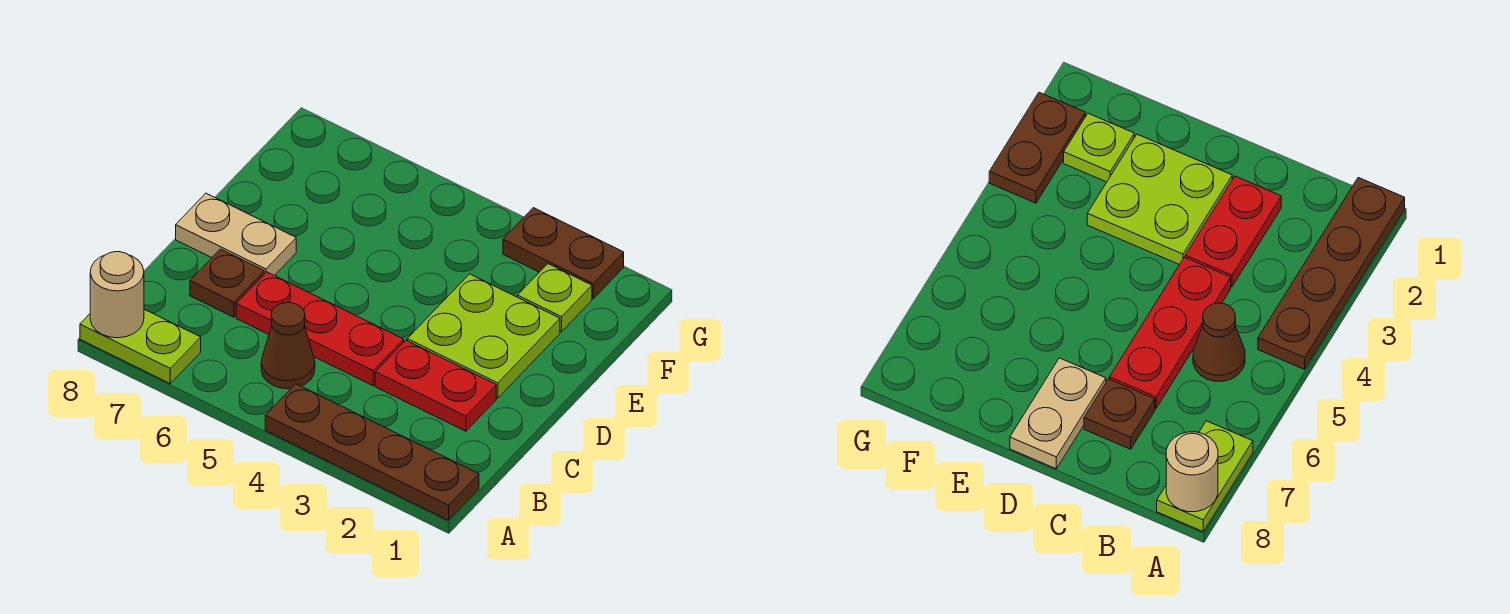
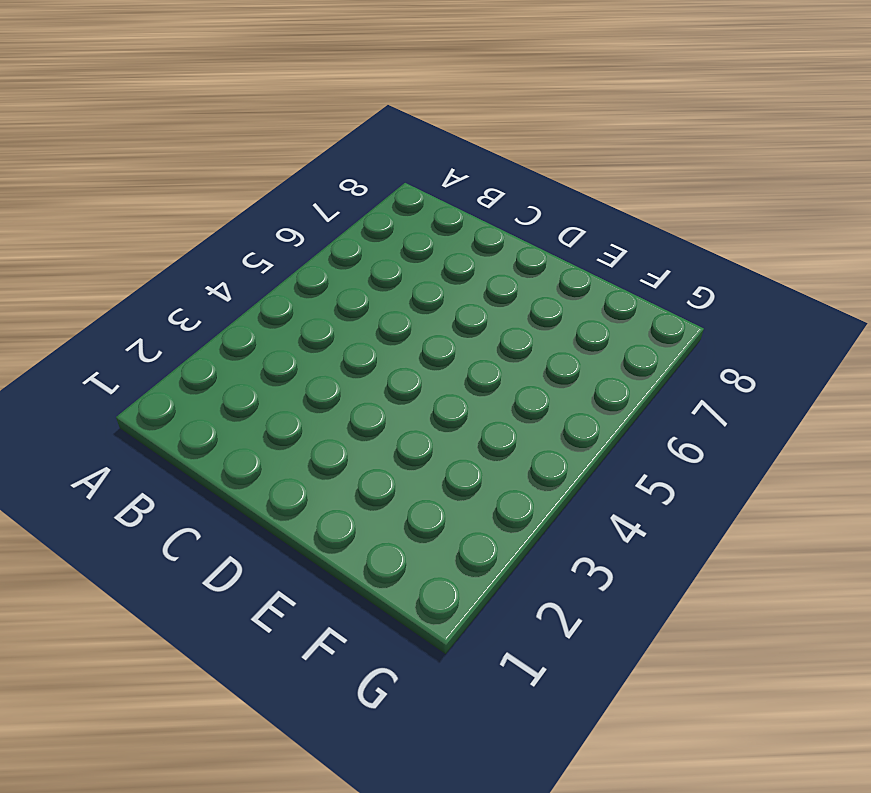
none -> brown plate A1:A4 level 1
none -> lime plate A7:A8 level 1

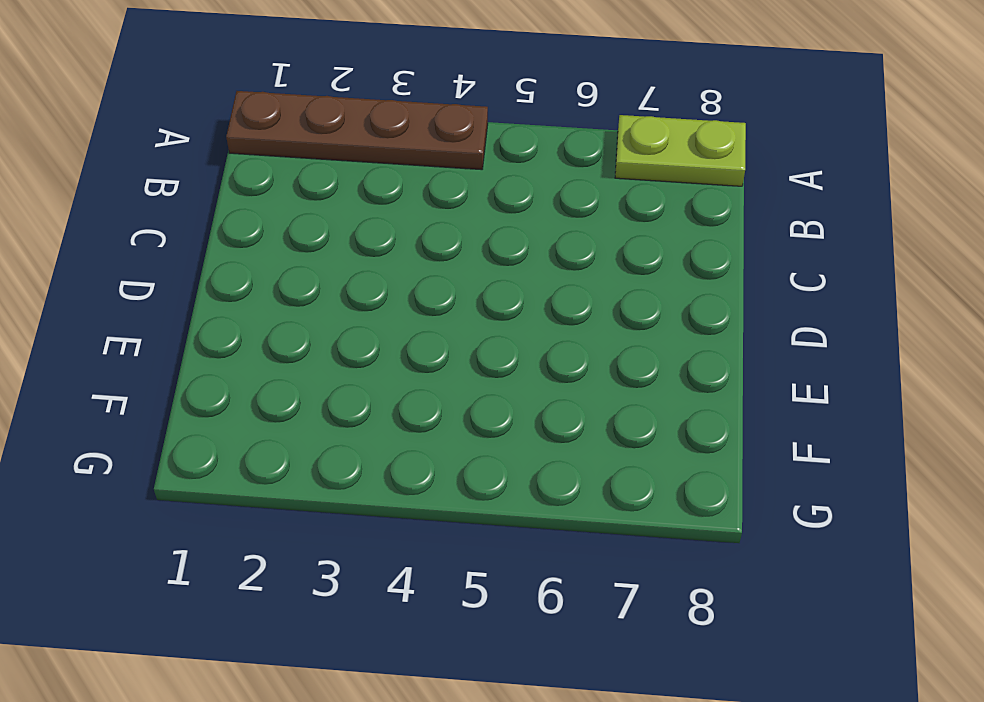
none -> brown cone B5 level 1
none -> red plate C2:C3 level 1

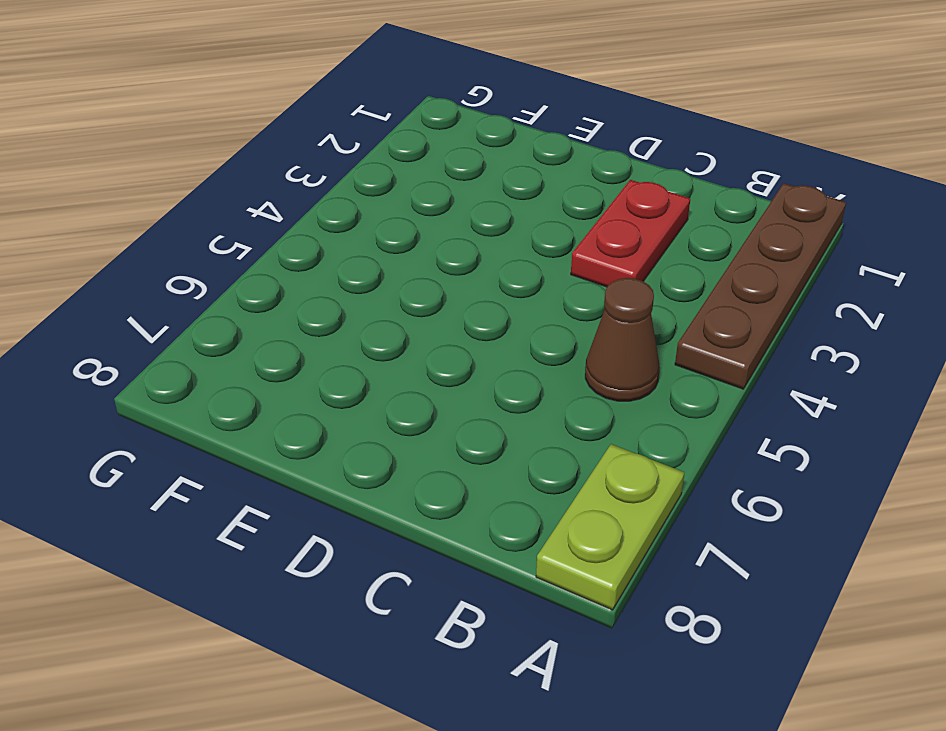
none -> red plate C4:C6 level 1
none -> brown plate C7 level 1

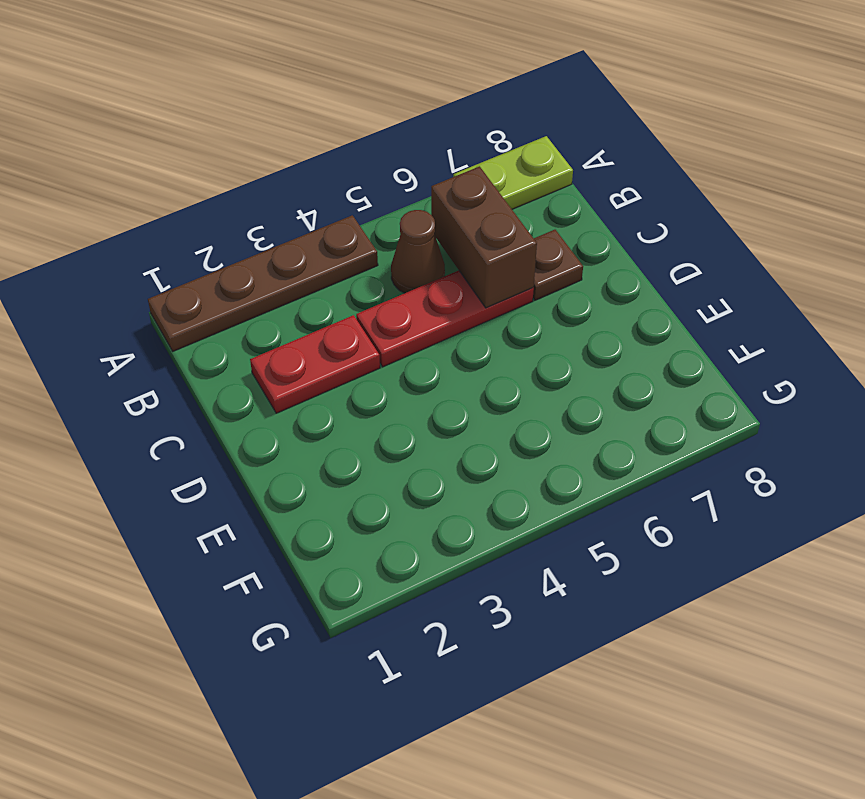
brown brick B6:C6 level 2 -> none
none -> lime plate D2:E3 level 1
none -> tan plate D7:D8 level 1

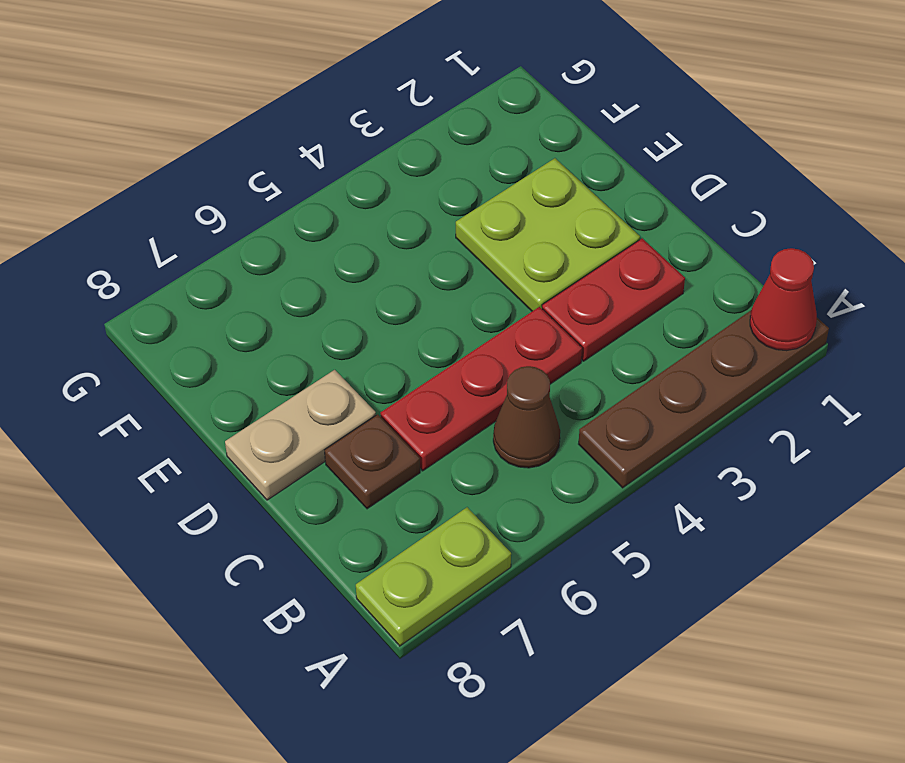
red cone A1 level 2 -> none
none -> lime plate F2 level 1
none -> brown plate G2:G3 level 1

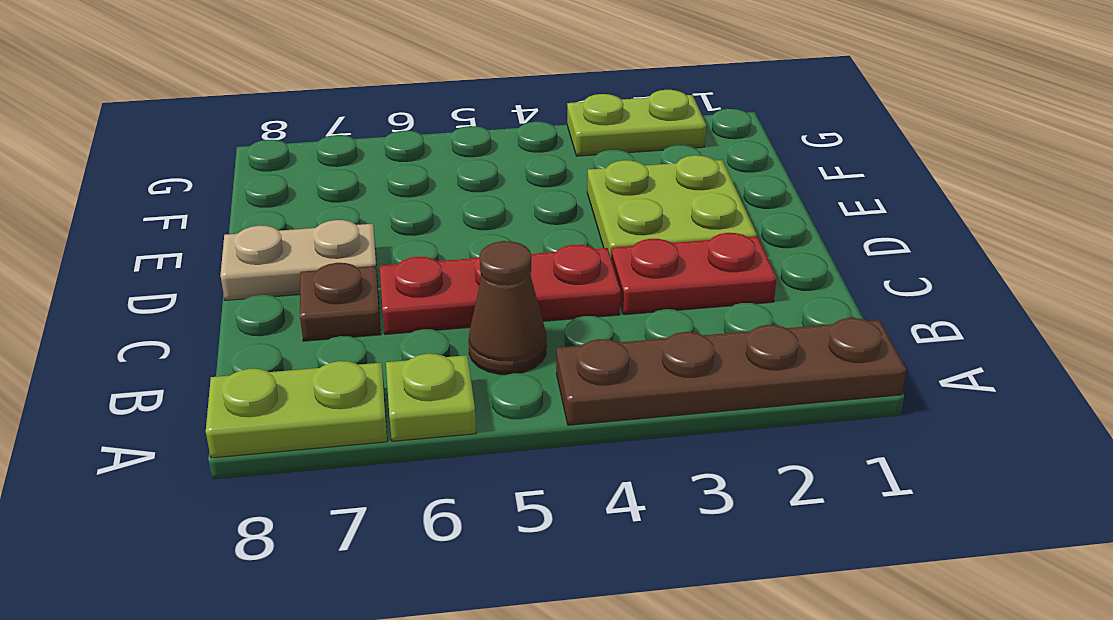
lime plate A6 level 1 -> lime plate F2 level 1
lime plate G2:G3 level 1 -> brown plate G2:G3 level 1
none -> tan round brick A8 level 2

